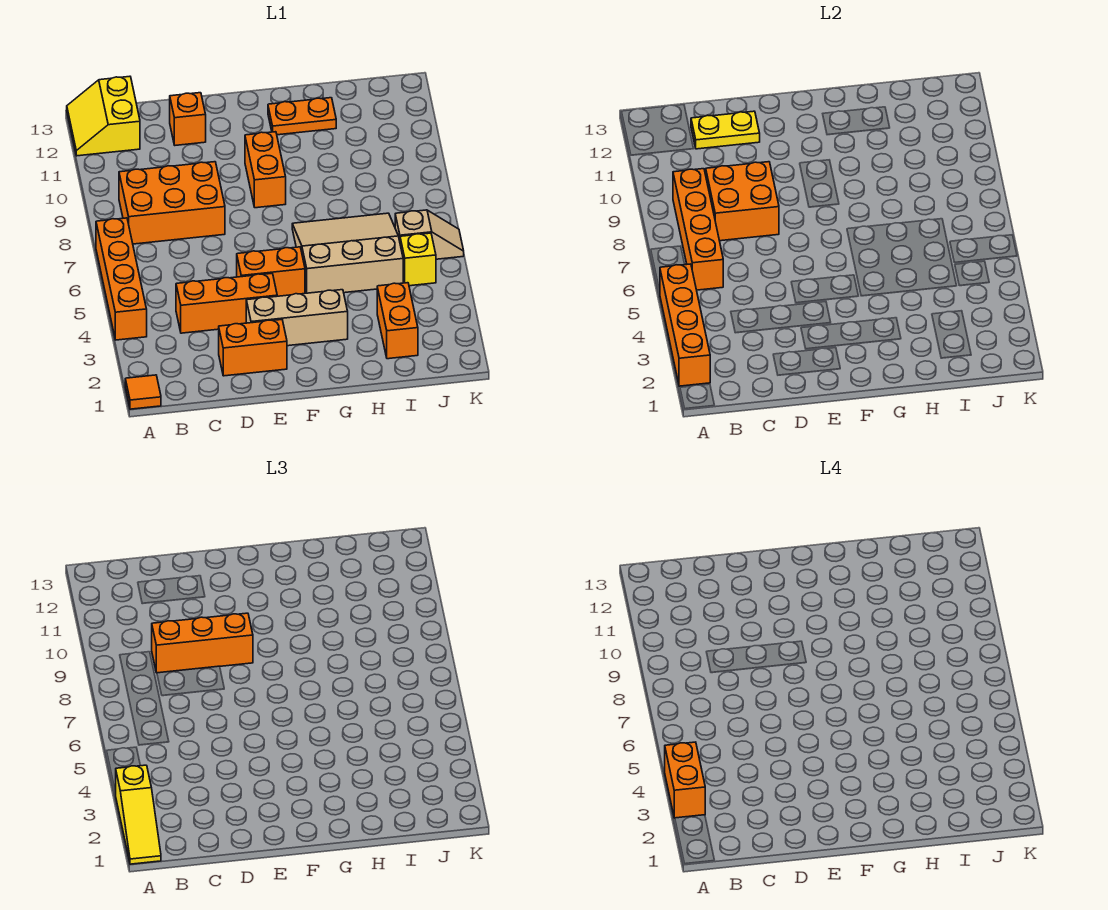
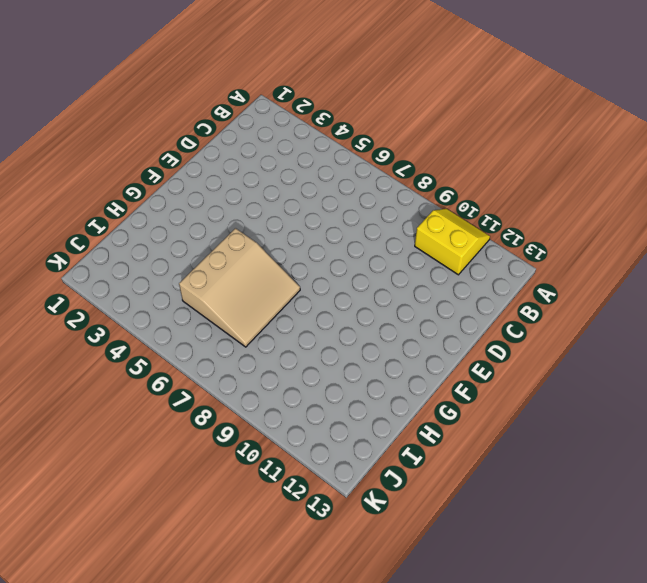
yellow slope A10:B11 level 1 top B -> yellow slope A12:B13 level 1 top B
none -> orange tile A1 level 1
none -> orange brick A4:A7 level 1
none -> orange brick B8:D9 level 1

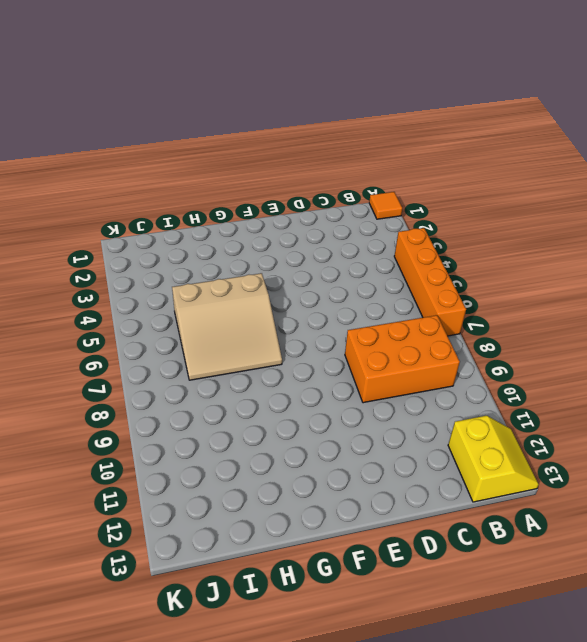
none -> orange brick C4:E4 level 1
none -> orange brick D2:E2 level 1
none -> orange brick D12 level 1

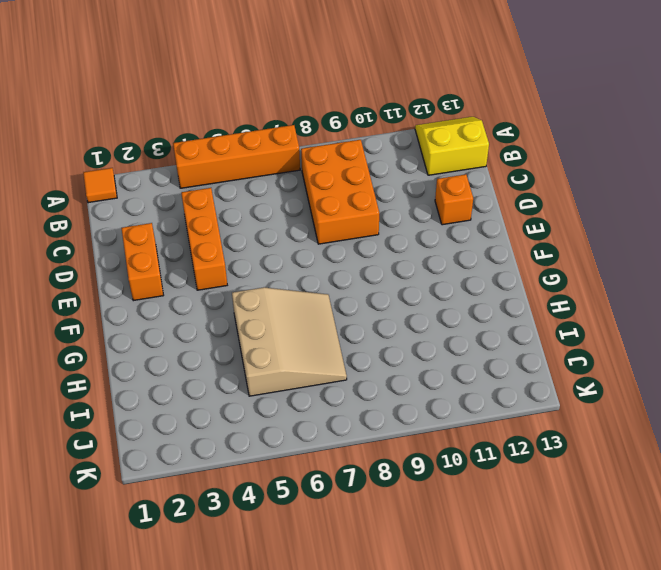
none -> tan brick E3:G3 level 1
none -> orange brick E5:F5 level 1
none -> orange brick F9:F10 level 1

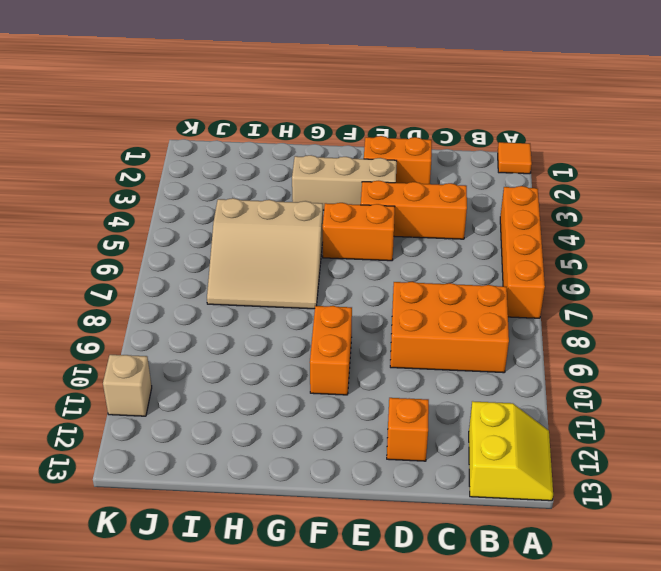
tan brick K11 level 1 -> none
none -> orange plate G12:H12 level 1
none -> orange brick I2:I3 level 1
none -> yellow brick J5 level 1

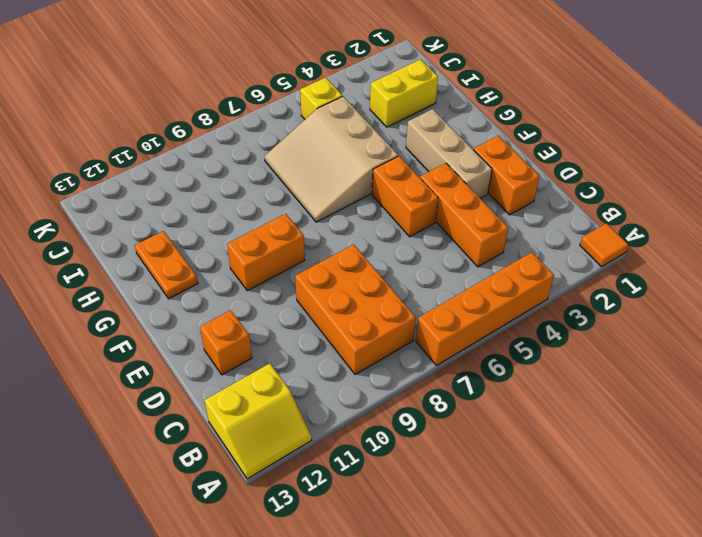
yellow brick I2:I3 level 1 -> orange brick I2:I3 level 1
none -> tan slope J6:K6 level 1 top J
none -> orange brick A2:A5 level 2
none -> orange brick B6:B9 level 2

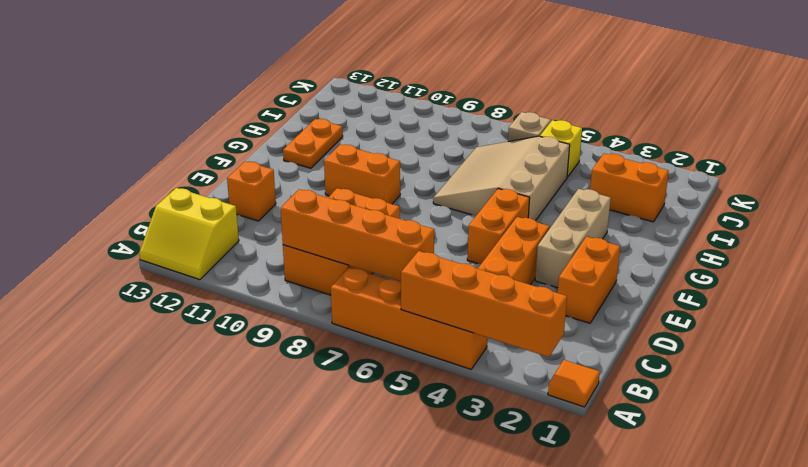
none -> orange brick C8:D9 level 2
none -> yellow plate C12:D12 level 2
none -> yellow slope A1:A3 level 3 top 3

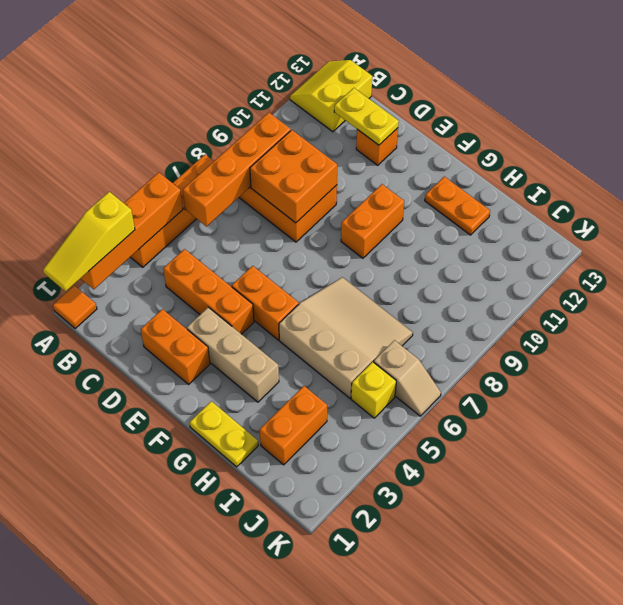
yellow plate G1:H1 level 1 -> none
none -> orange brick C9:E9 level 3
none -> orange brick A3:A4 level 4

